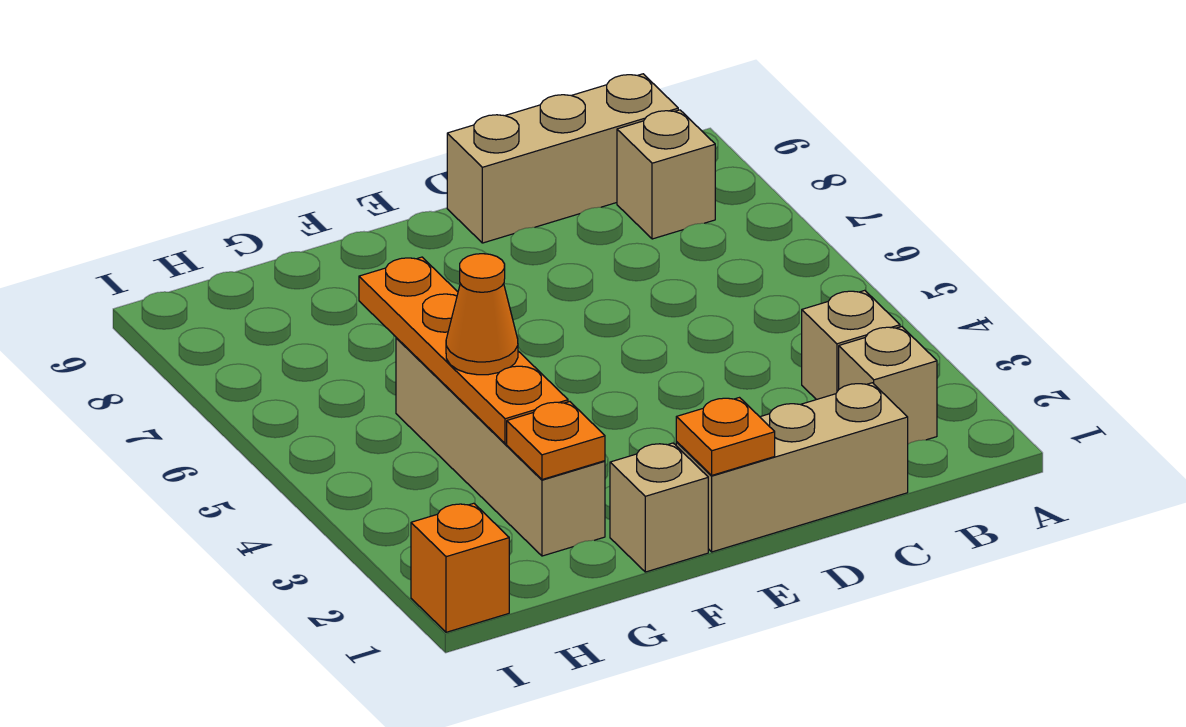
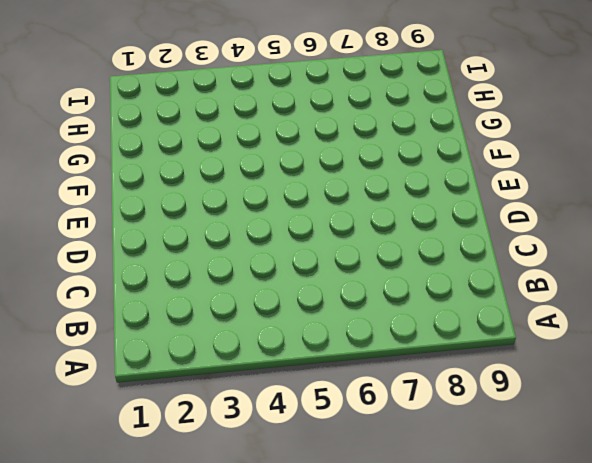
none -> tan brick B2 level 1
none -> tan brick B3 level 1
none -> tan brick B8 level 1

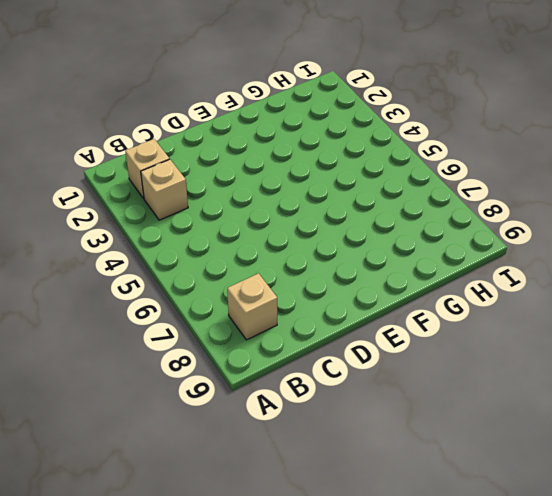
none -> tan brick B9:D9 level 1
none -> tan brick C1:E1 level 1
none -> tan brick F1 level 1

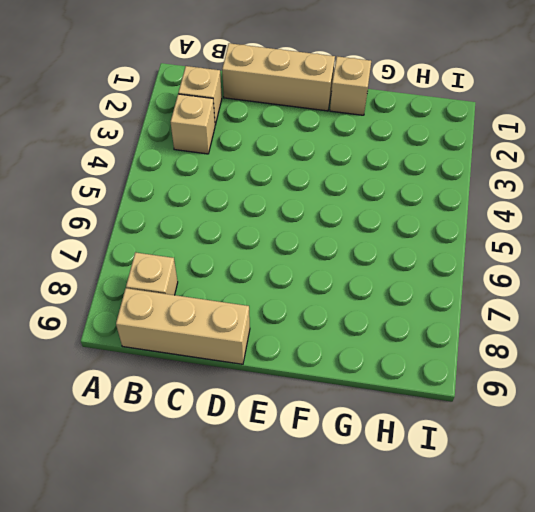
none -> tan brick G2:G5 level 1
none -> orange brick I1 level 1
none -> orange plate E1 level 2

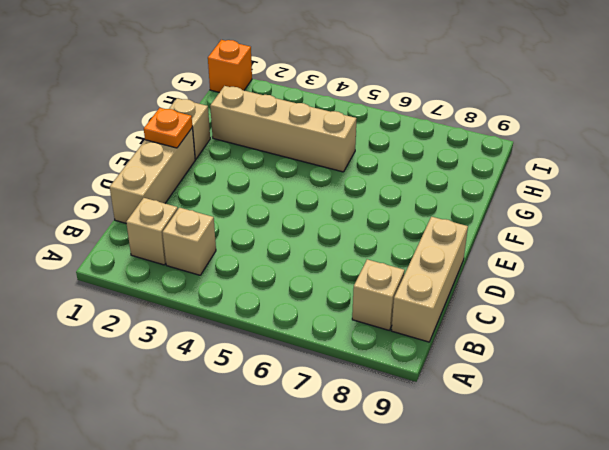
none -> orange plate G2 level 2
none -> orange plate G3:G6 level 2
none -> orange cone G4 level 3

